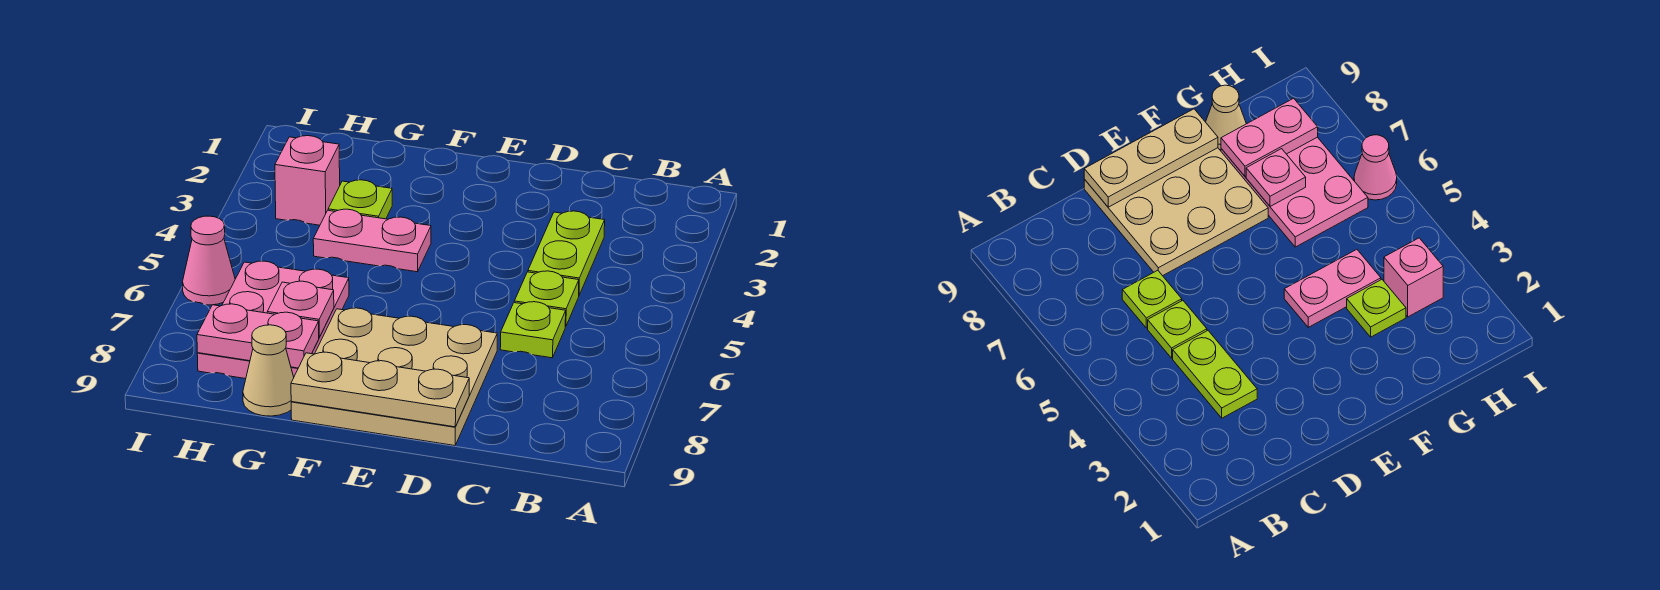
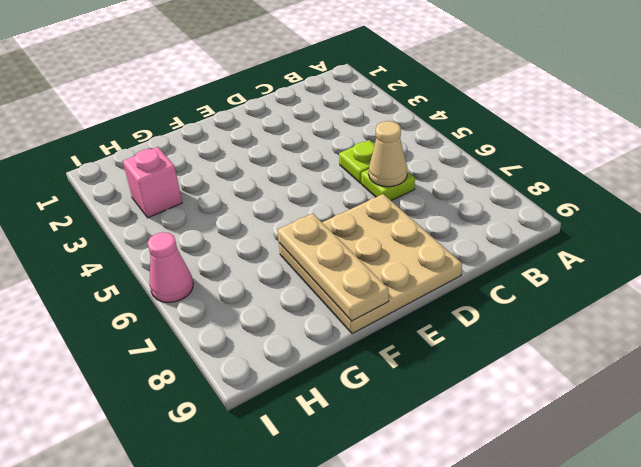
tan cone C6 level 2 -> tan cone G9 level 1
tan plate F7:F9 level 2 -> tan plate D9:F9 level 2
none -> lime plate C3:C4 level 1
none -> pink plate F4:G4 level 1
none -> lime plate G3 level 1

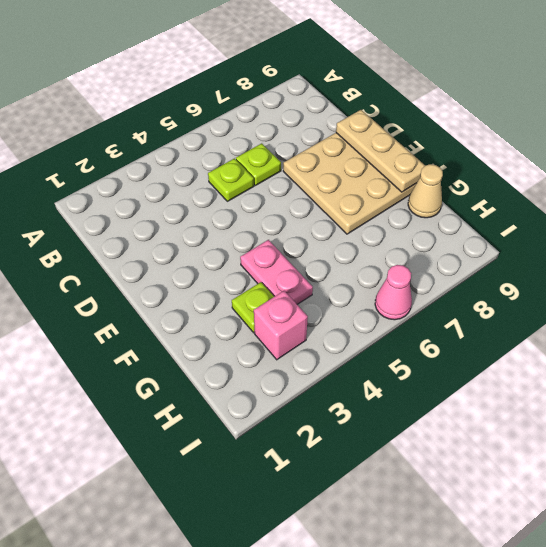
none -> lime plate C3:C4 level 1
none -> pink plate G6:H8 level 1
none -> pink plate G7 level 2

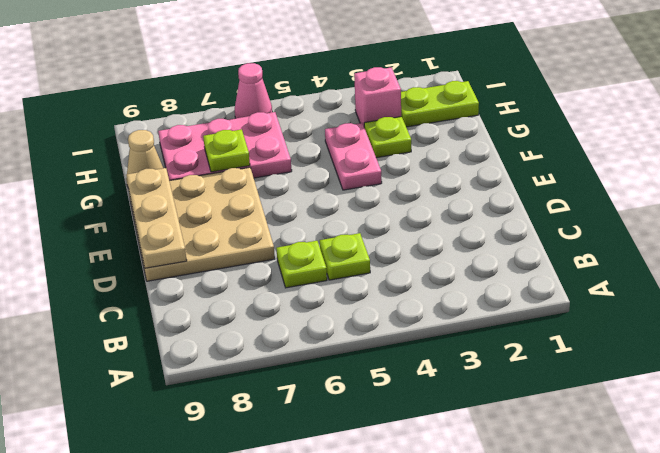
lime plate G7 level 2 -> pink plate G7 level 2
lime plate H1:H2 level 1 -> lime plate C3:C4 level 1
none -> pink plate G8:H8 level 2

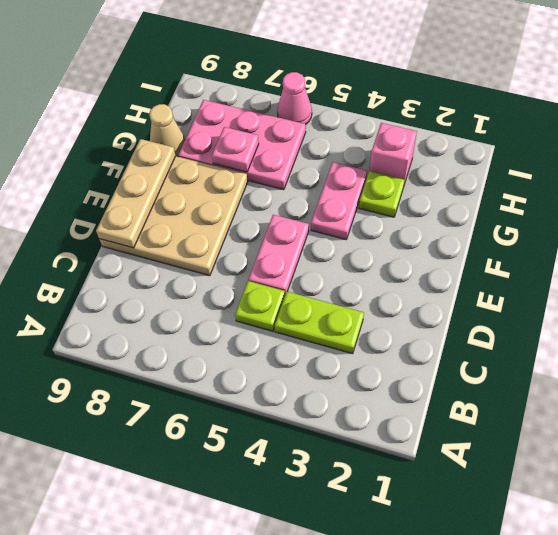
pink plate D5:E5 level 1 -> pink plate G8:H8 level 2
none -> lime plate C6 level 1

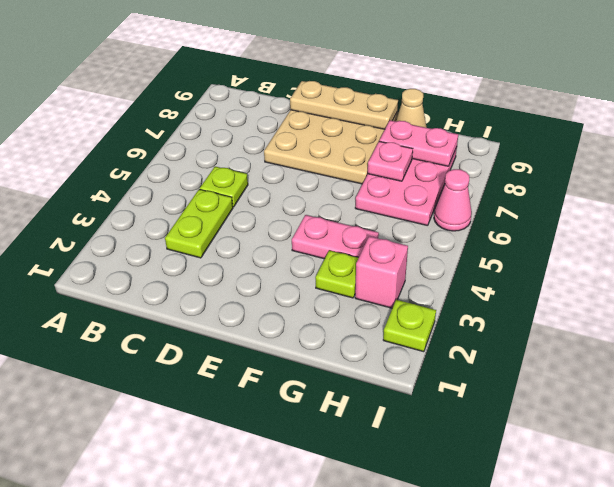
lime plate I2 level 1 -> lime plate C6 level 1

